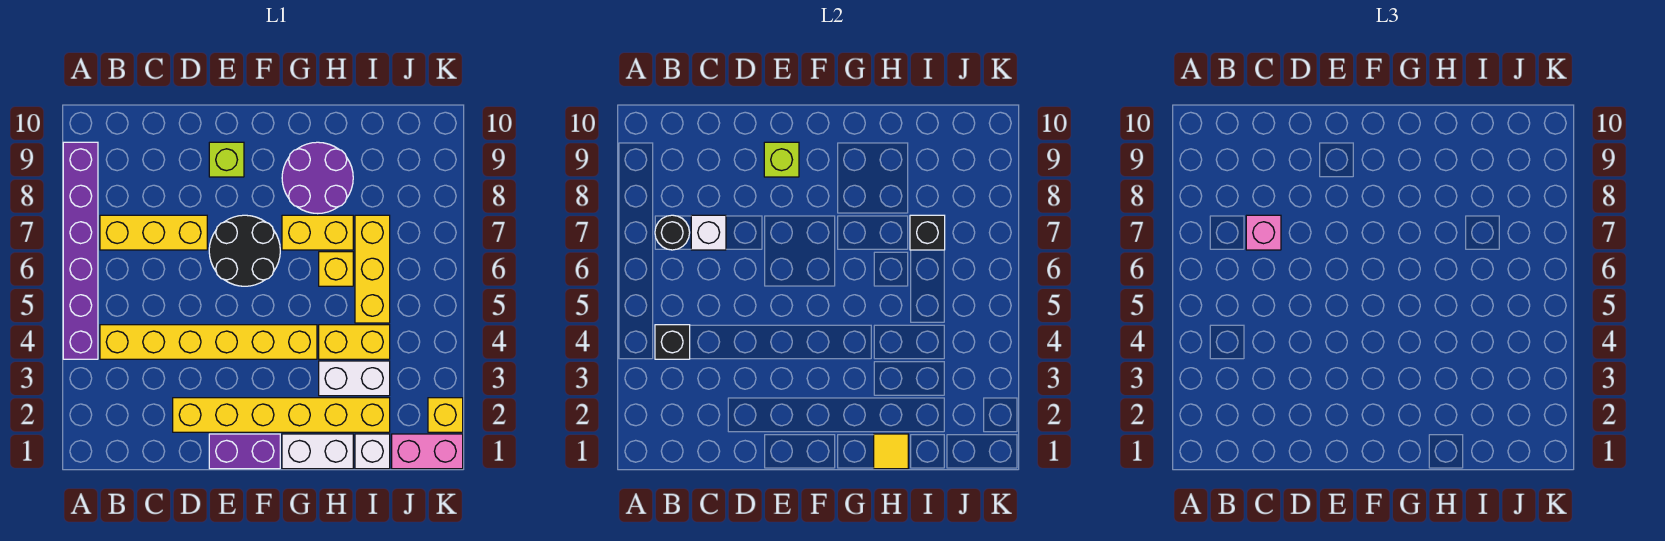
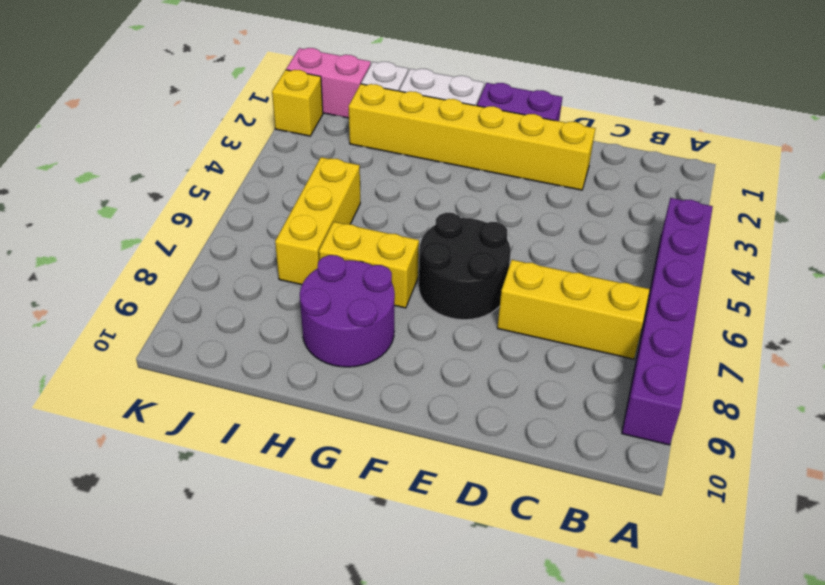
none -> yellow brick B4:G4 level 1
none -> lime brick E9 level 1
none -> white brick H3:I3 level 1

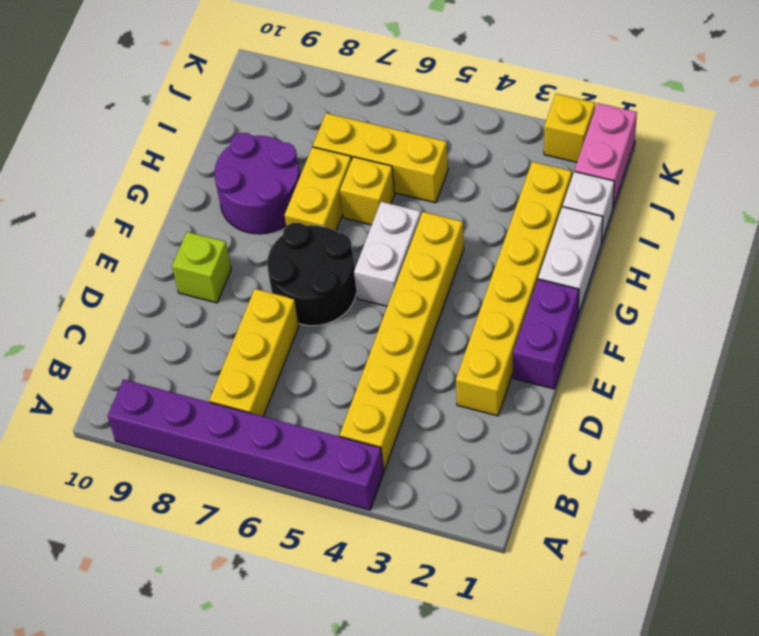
white brick F5:G5 level 1 -> white brick H3:I3 level 1
none -> yellow brick H4:I4 level 1
none -> black brick B4 level 2
none -> black round brick B7 level 2

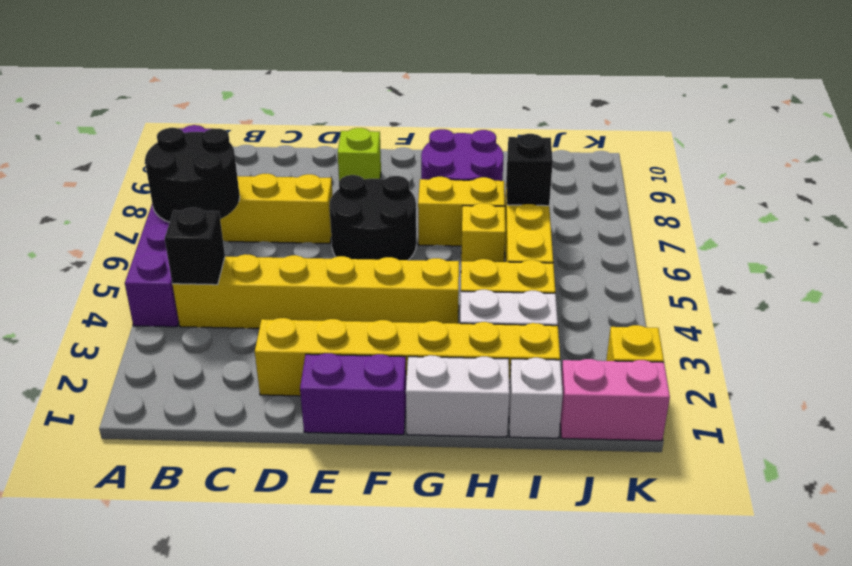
black round brick A6:B7 level 2 -> black round brick B7 level 2
none -> white brick C7 level 2
none -> lime brick E9 level 2
none -> yellow tile H1 level 2

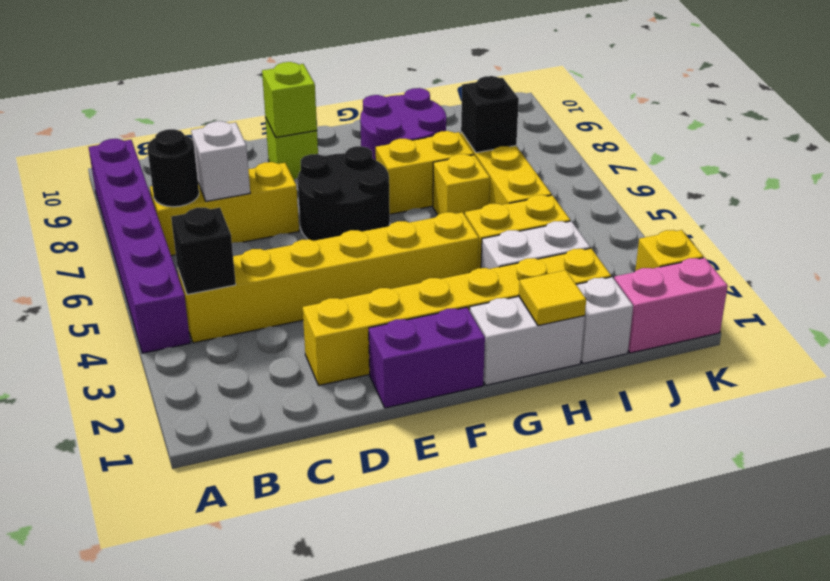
none -> pink brick C7 level 3

